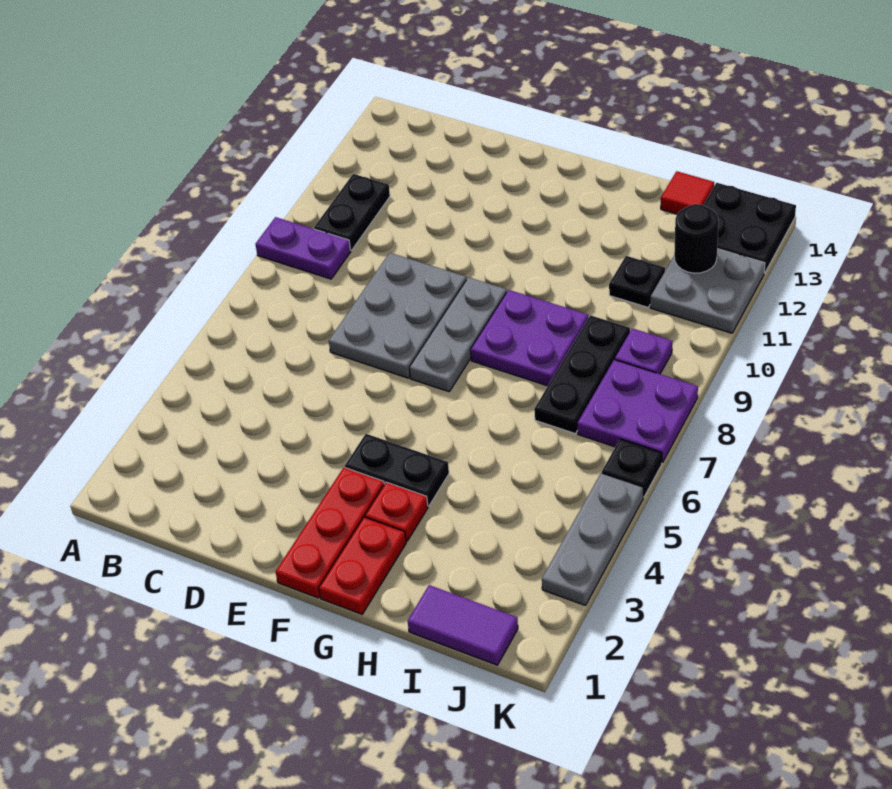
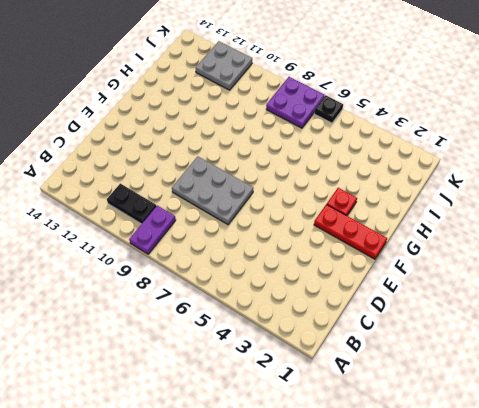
none -> black plate F4:G4 level 1
none -> grey plate F7:F9 level 1
none -> red plate G1:G2 level 1

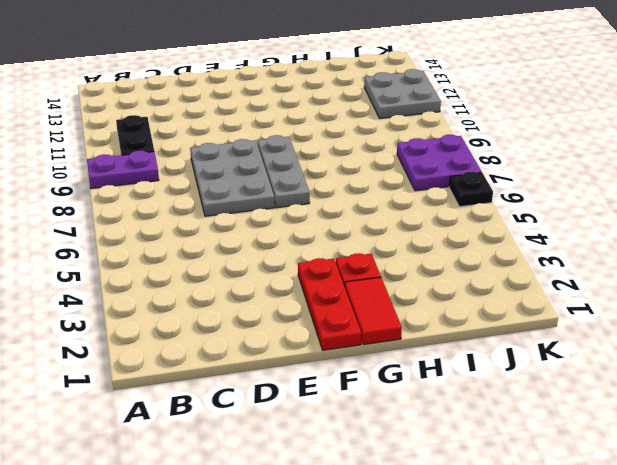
red tile G1:G2 level 1 -> red plate G1:G2 level 1
none -> black plate F4:G4 level 1
none -> purple plate G8:H9 level 1
none -> purple tile I1:J1 level 1

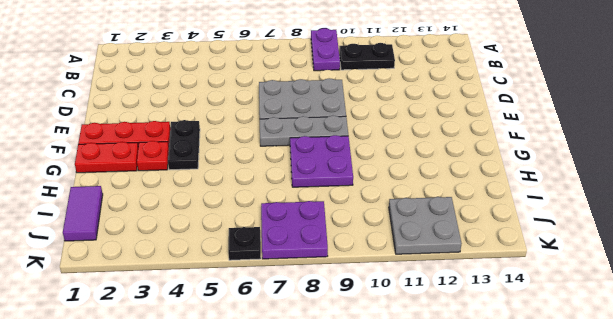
none -> black plate I7:I9 level 1
none -> black plate I11 level 1
none -> red tile I14 level 1

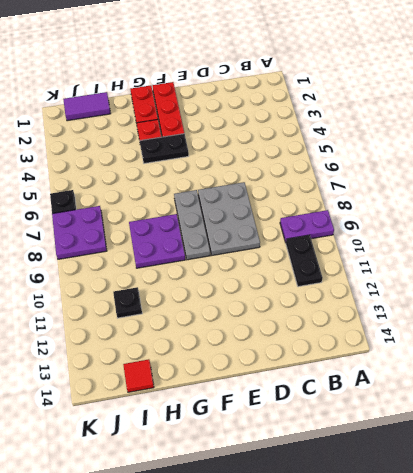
none -> black plate I7:I9 level 1
none -> purple plate J9 level 1
none -> grey plate J11:K12 level 1

